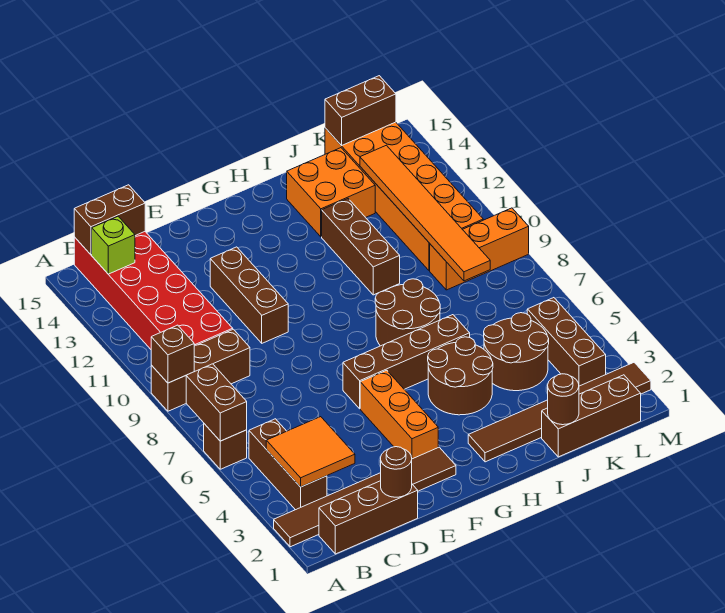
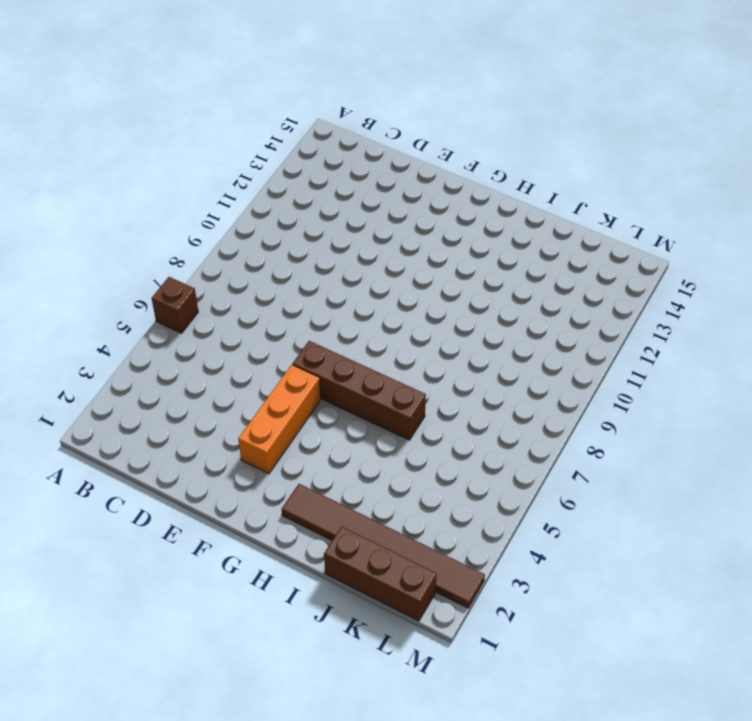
none -> brown tile A2:F2 level 1
none -> brown brick A9:C9 level 1
none -> brown brick B1:D1 level 1

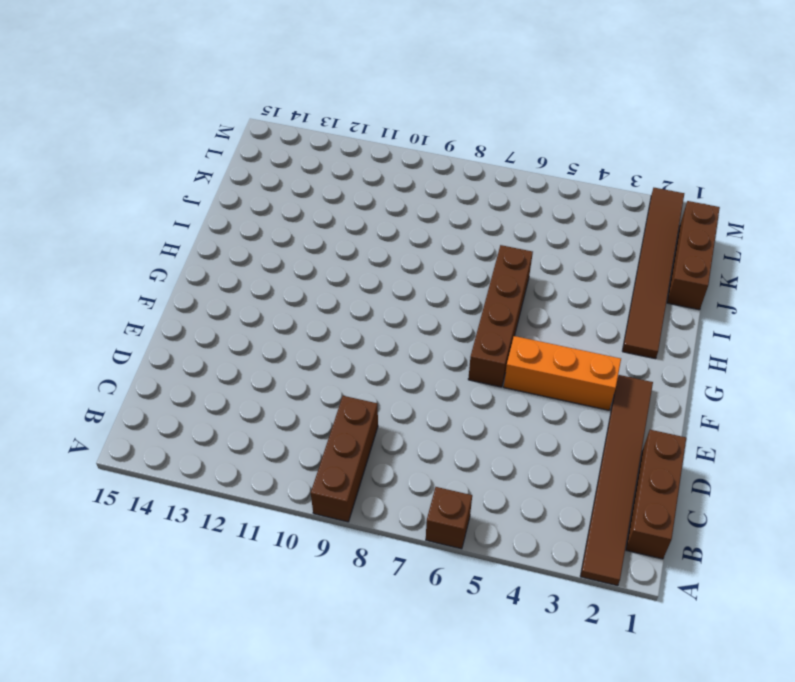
none -> brown brick B3:B5 level 1
none -> red brick B10:C15 level 1
none -> brown brick E10:E12 level 1

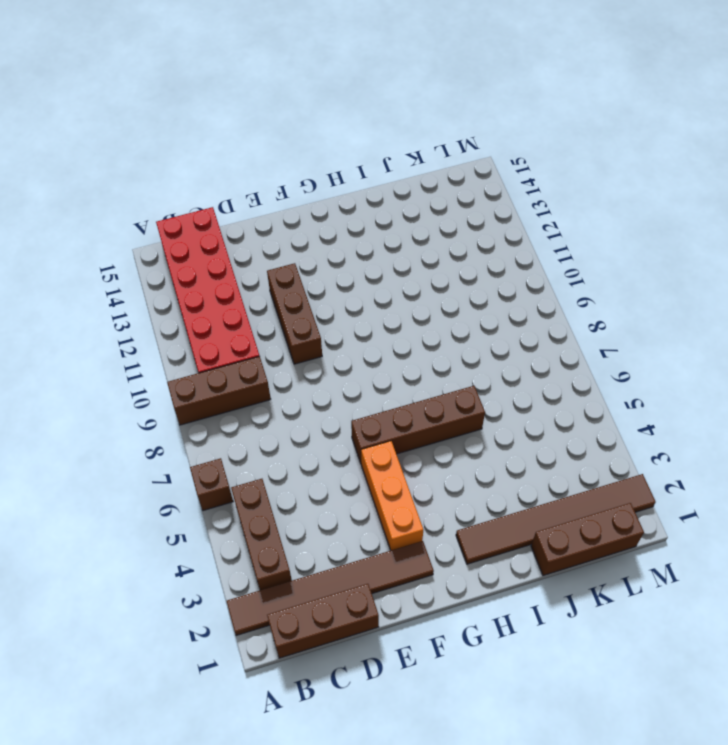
none -> brown round brick H4:I5 level 1
none -> brown round brick H7:I8 level 1
none -> brown brick I10:I12 level 1

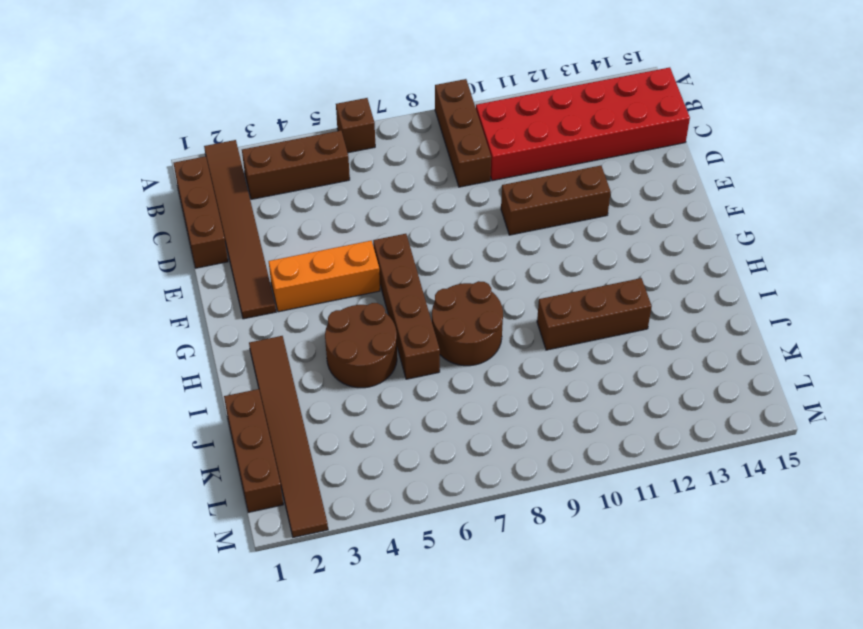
none -> orange brick I13:J14 level 1
none -> brown round brick J4:K5 level 1
none -> orange brick K9:M9 level 1

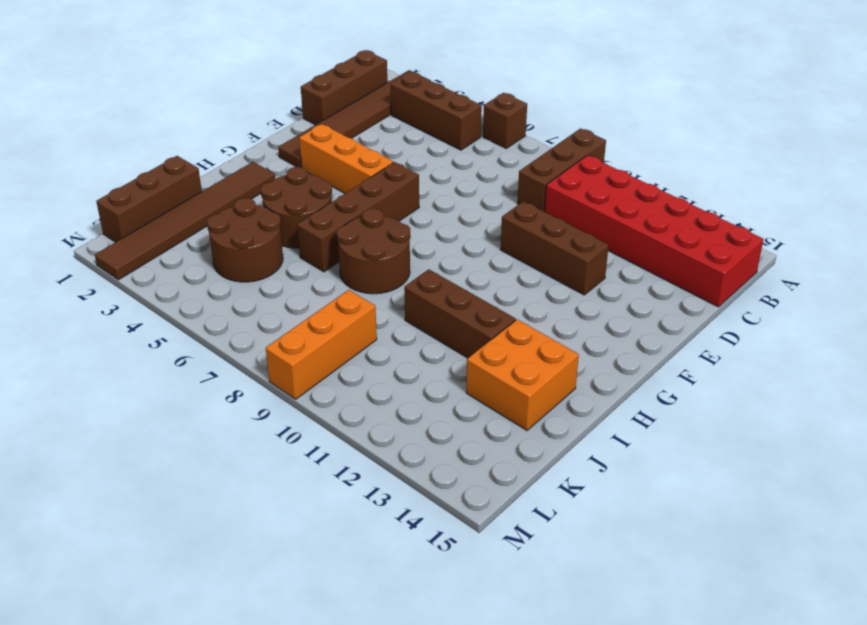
none -> orange brick K10:L15 level 1
none -> brown brick L3:L5 level 1
none -> brown brick A6:A7 level 2

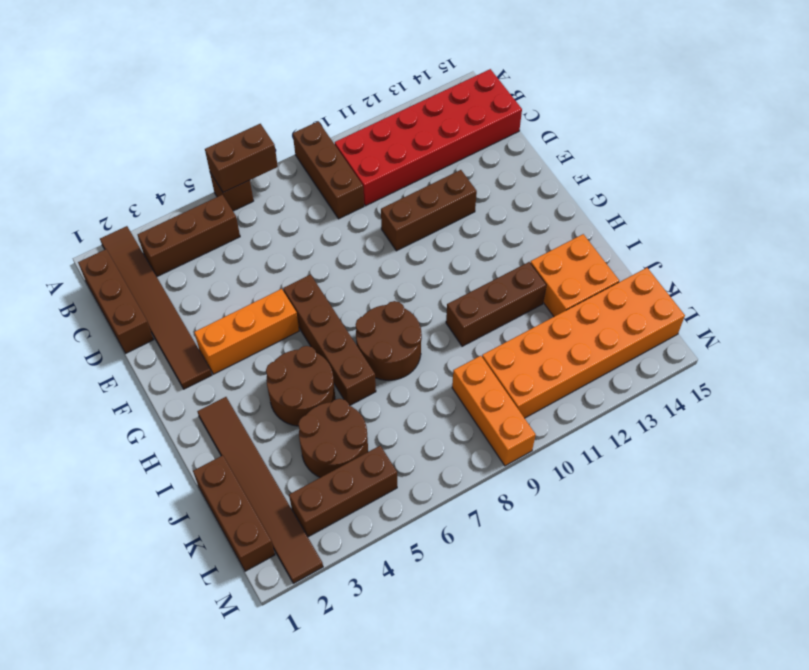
none -> brown brick A9 level 2
none -> orange tile B3:C4 level 2
none -> lime brick B14 level 2

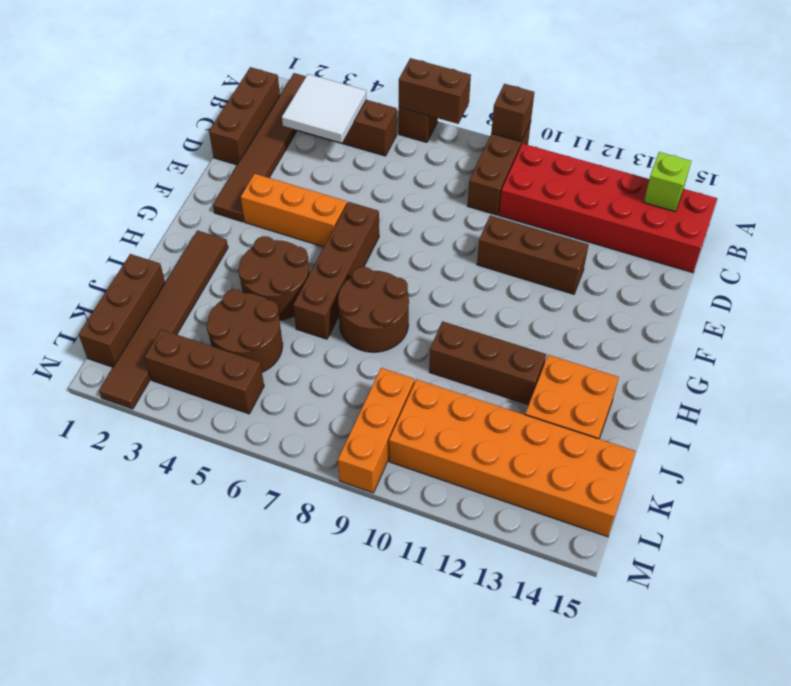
white tile B3:C4 level 2 -> orange tile B3:C4 level 2
none -> brown brick B15:C15 level 2
none -> brown round brick D1 level 2
none -> brown round brick J1 level 2

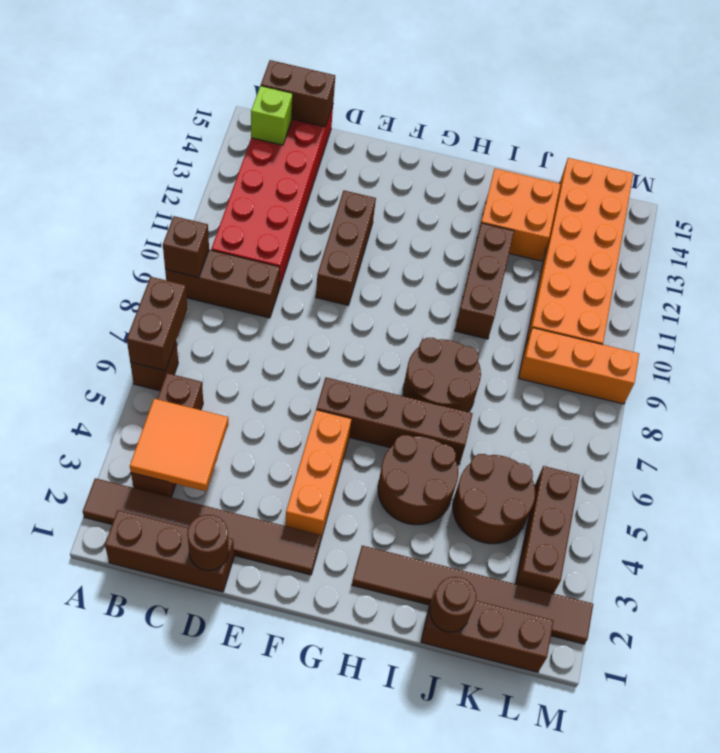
none -> orange tile K8:K13 level 2
none -> brown brick K15:L15 level 2

